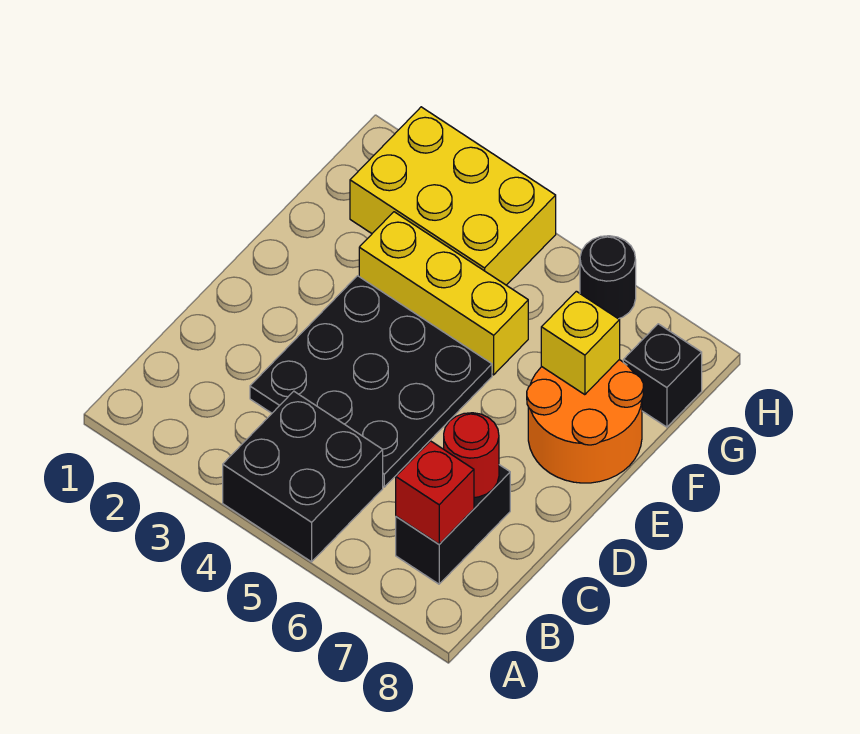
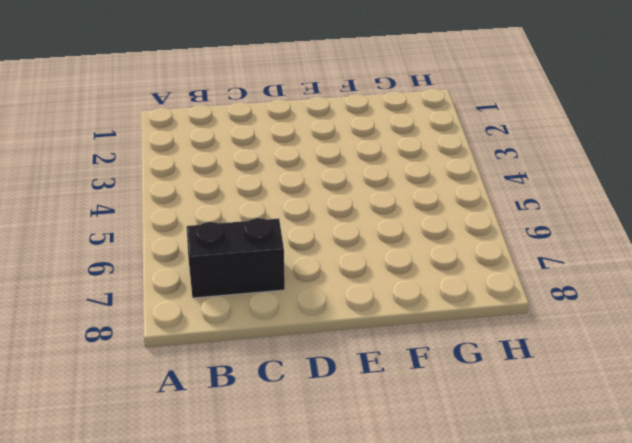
none -> black brick A4:B5 level 1
none -> black plate C3:E5 level 1

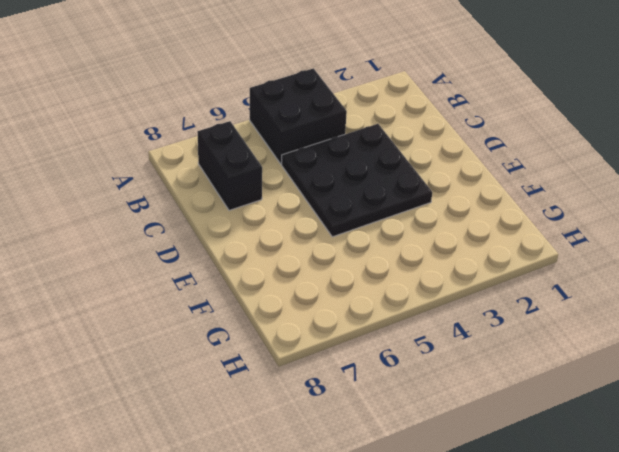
none -> orange round brick E7:F8 level 1
none -> yellow brick F3:F5 level 1

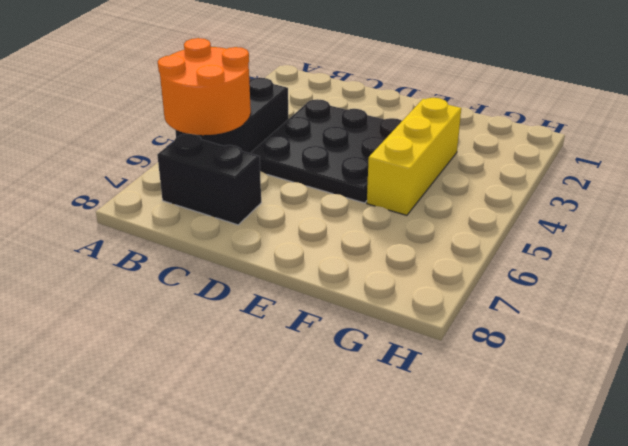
orange round brick A5:B6 level 2 -> orange round brick E7:F8 level 1
none -> yellow brick G2:H4 level 1
none -> black brick G8 level 1

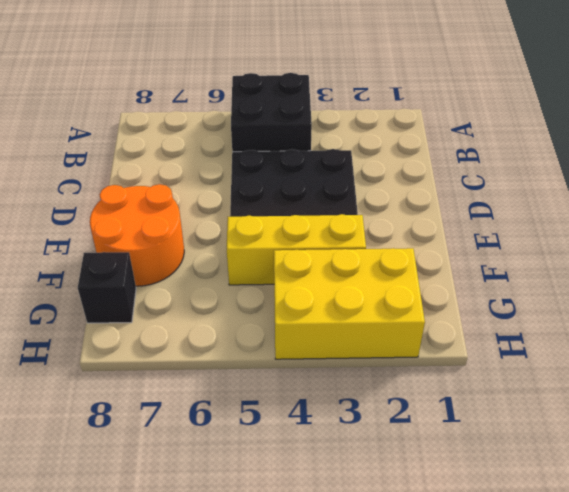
none -> black brick B7:C7 level 1
none -> black round brick H6 level 1

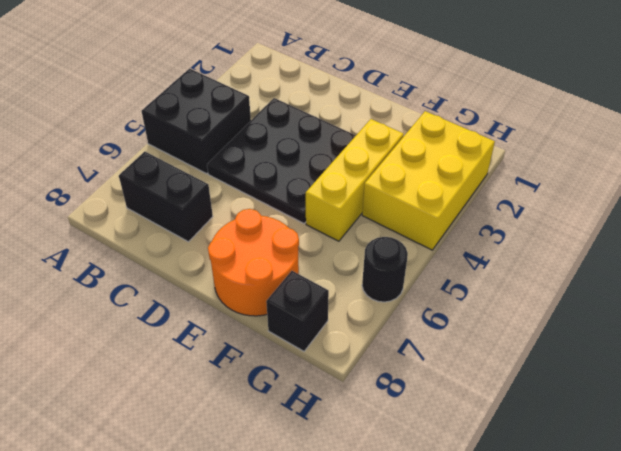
none -> red brick B7 level 2
none -> red round brick C7 level 2

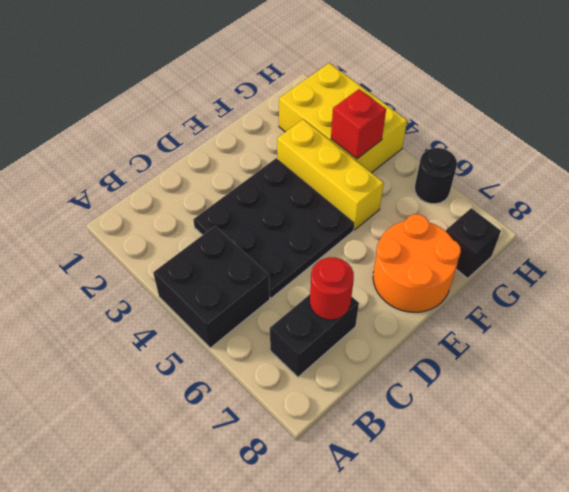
red brick G4 level 2 -> red brick B7 level 2
none -> yellow brick F7 level 2

